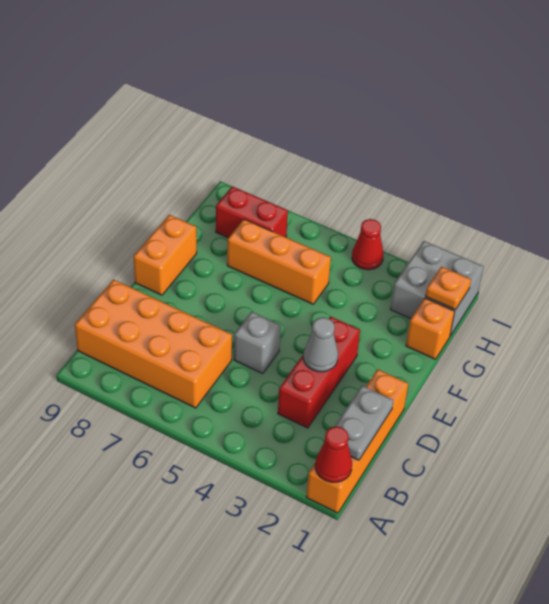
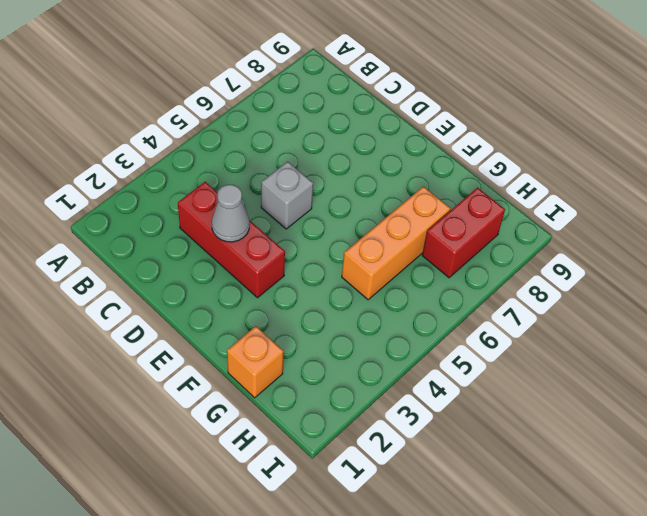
none -> orange brick A1:D1 level 1
none -> orange brick B6:C9 level 1
none -> orange brick E9:F9 level 1

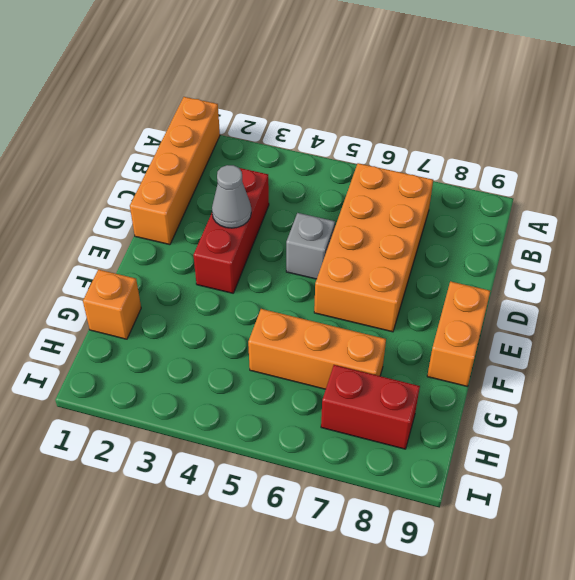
orange brick B6:E7 level 1 -> orange brick B6:C9 level 1
none -> grey brick H1:I2 level 1
none -> red cone I4 level 1
none -> red cone A1 level 2

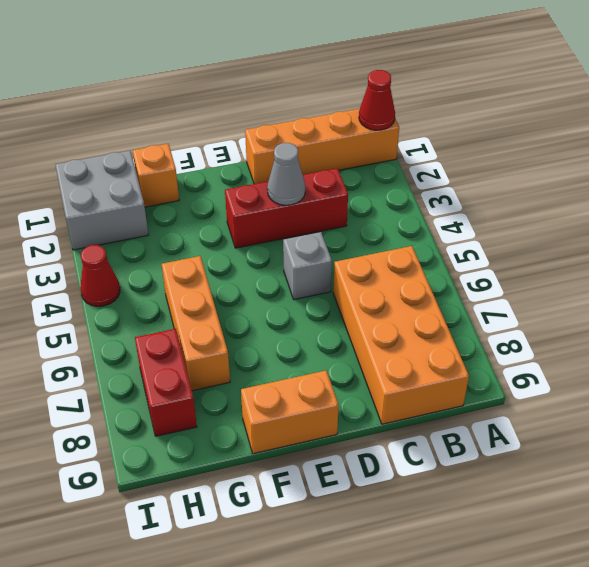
none -> grey plate B1:C1 level 2
none -> orange plate H1 level 2

